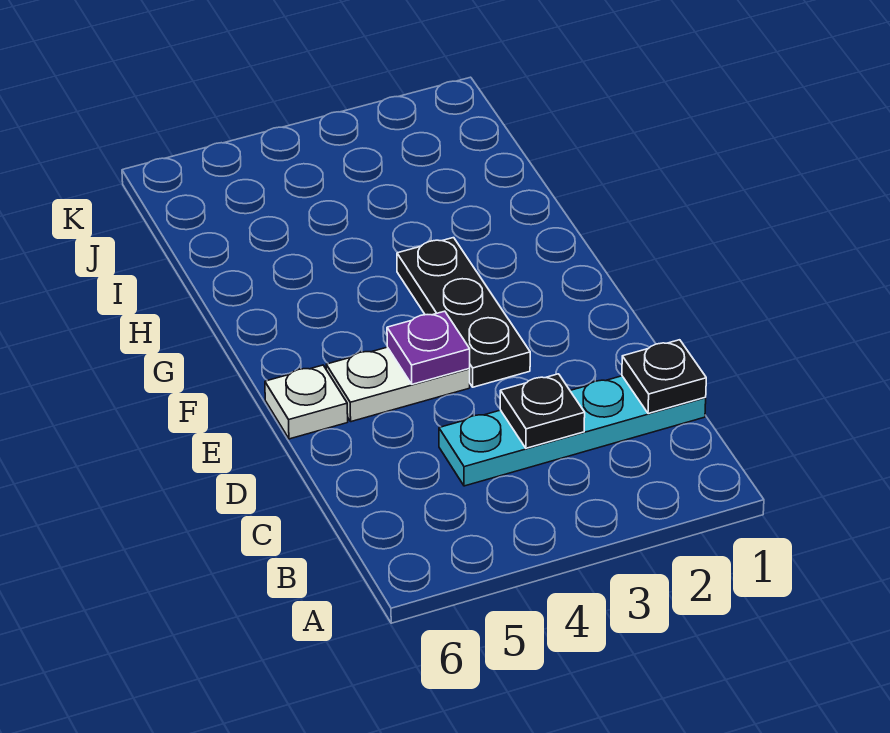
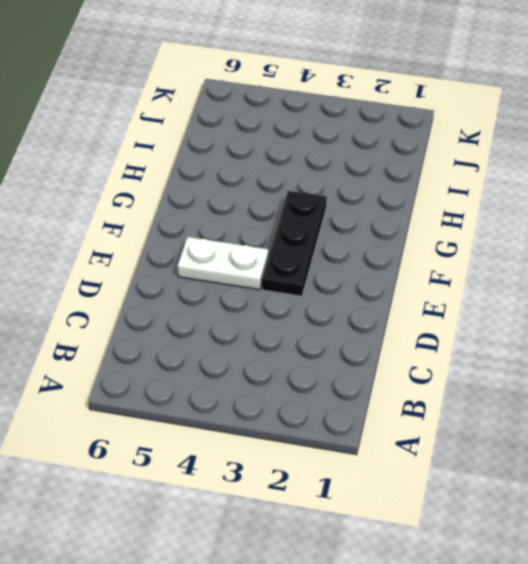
none -> cyan plate C1:C4 level 1
none -> white plate E6 level 1

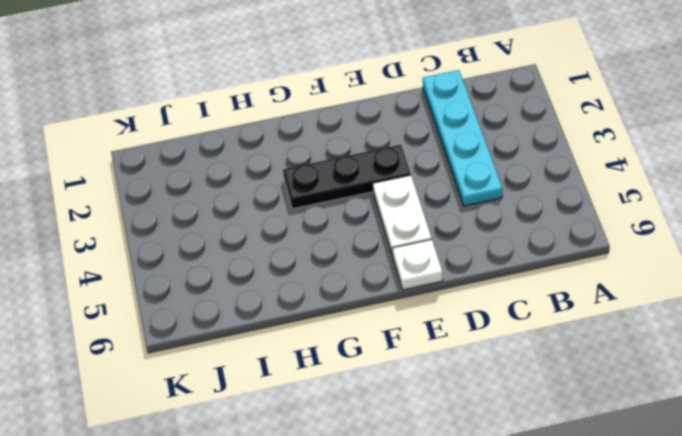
none -> black plate C1 level 2
none -> black plate C3 level 2

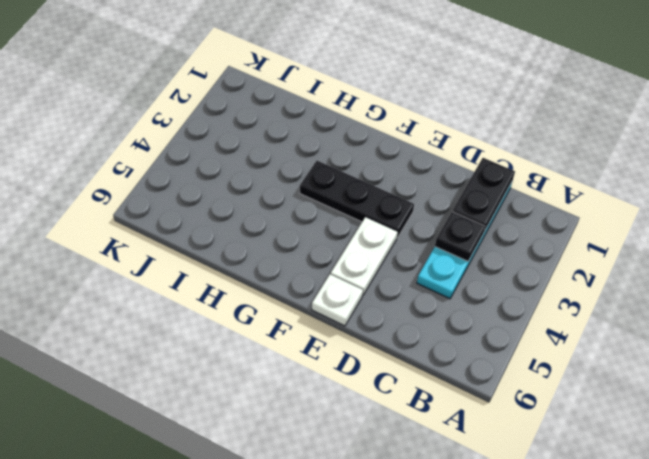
black plate C1:C2 level 2 -> black plate C1 level 2
none -> purple plate E4 level 2

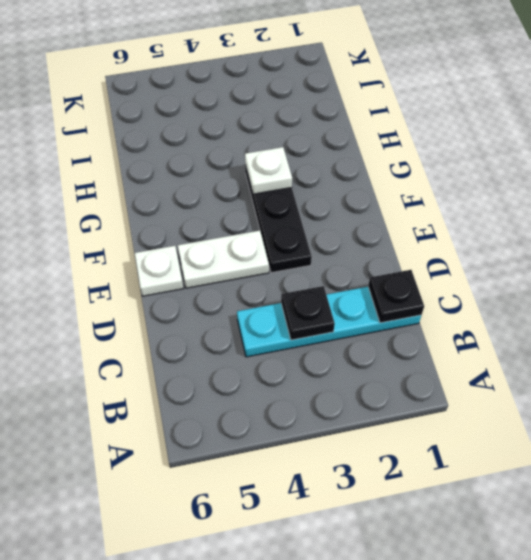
white plate G3 level 2 -> none
none -> purple plate E4 level 2

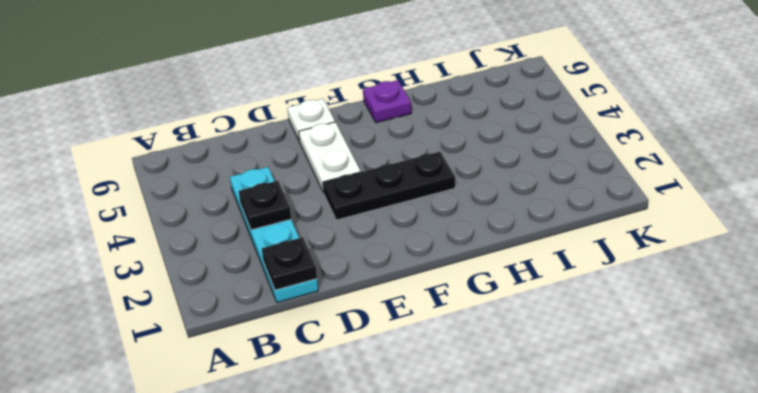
purple plate G6 level 1 -> purple plate E4 level 2

